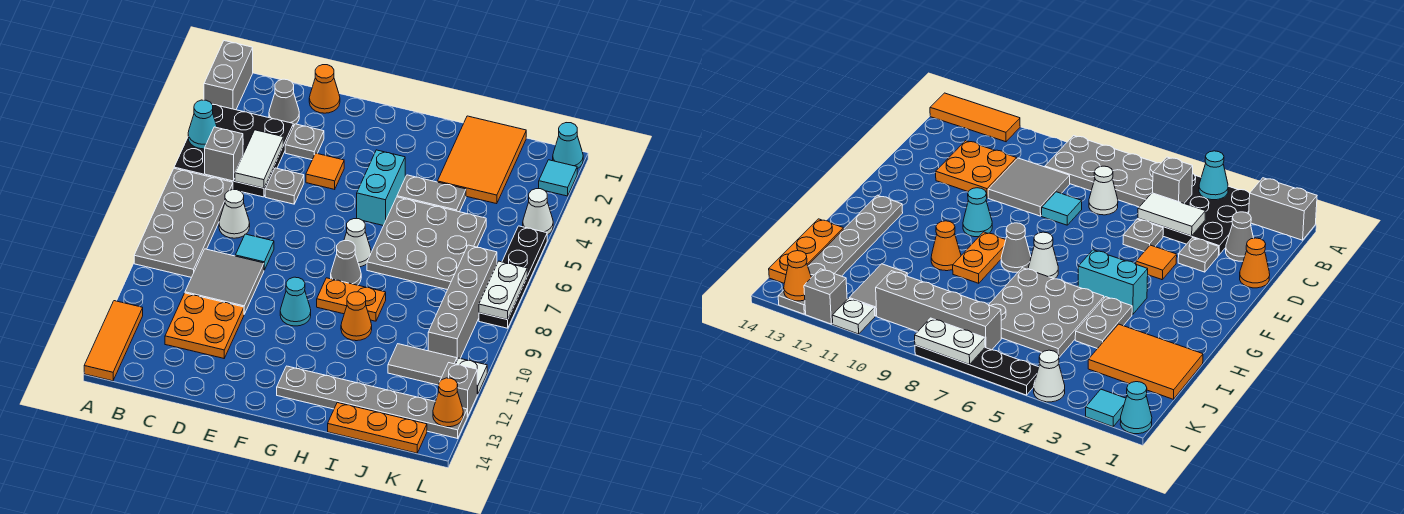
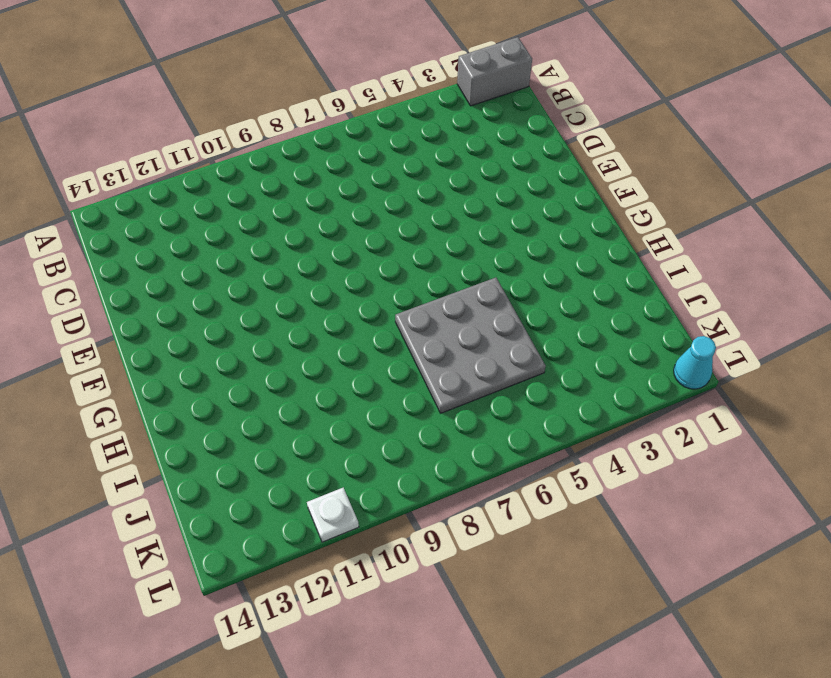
none -> black plate A3:C5 level 1
none -> grey plate A6:B9 level 1
none -> orange tile A12:A14 level 1
none -> grey cone C2 level 1

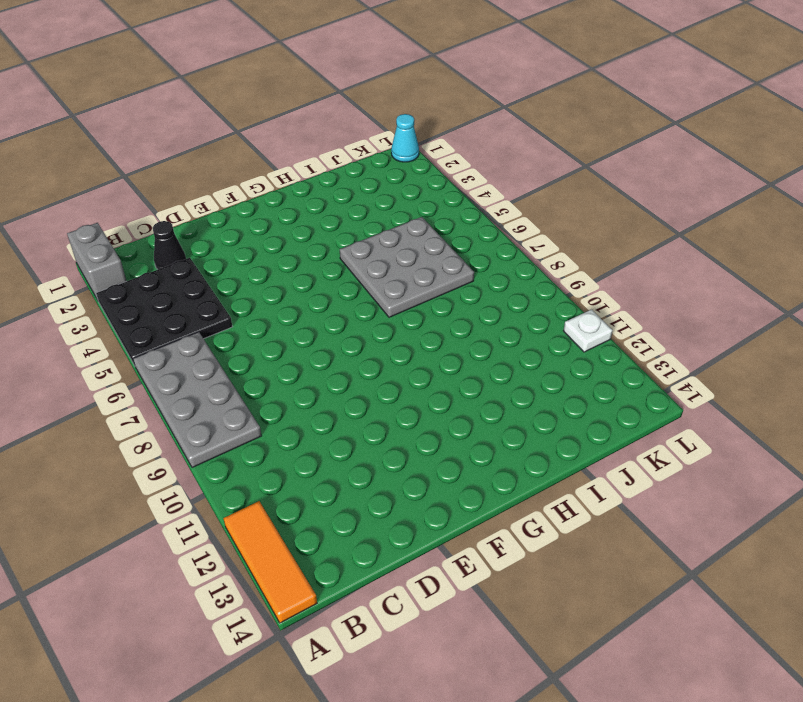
black cone C2 level 1 -> grey cone C2 level 1
none -> white cone C7 level 1
none -> grey tile C9:D10 level 1
none -> orange plate C11:D12 level 1
none -> orange cone D1 level 1

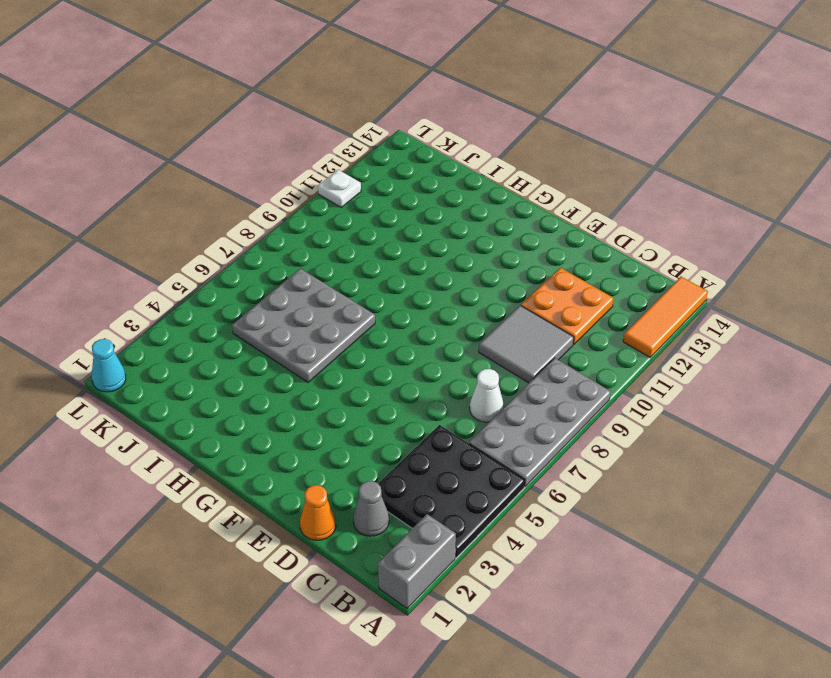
none -> grey plate D3 level 1
none -> grey plate D5 level 1
none -> cyan tile D8 level 1
none -> orange tile E4 level 1

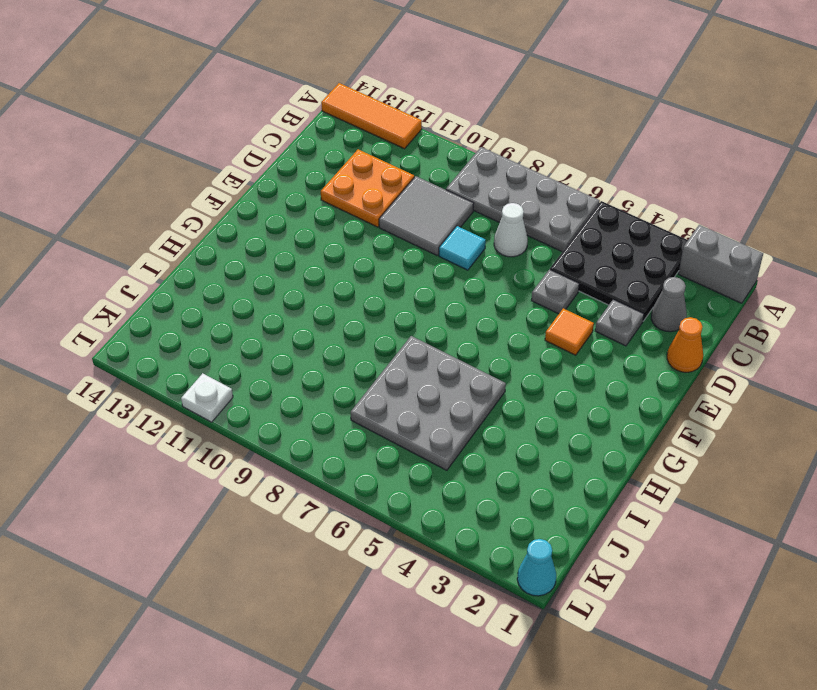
none -> cyan cone F10 level 1
none -> cyan brick G4:G5 level 1
none -> white cone G7 level 1
none -> grey cone G8 level 1

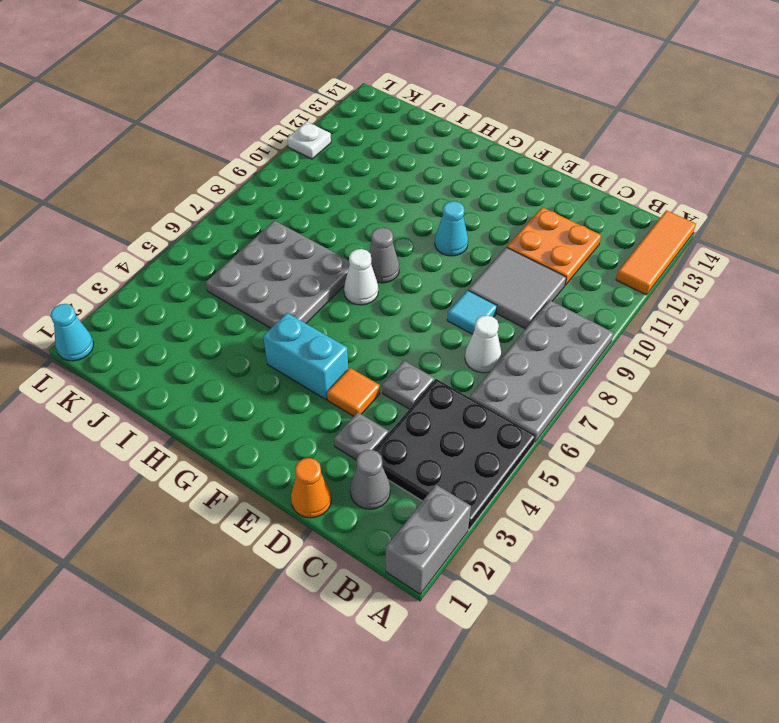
cyan brick F4:G4 level 1 -> cyan brick G4:G5 level 1
none -> orange plate G9:H9 level 1
none -> grey plate G13:L13 level 1
none -> grey plate H4:I4 level 1
none -> orange cone H10 level 1

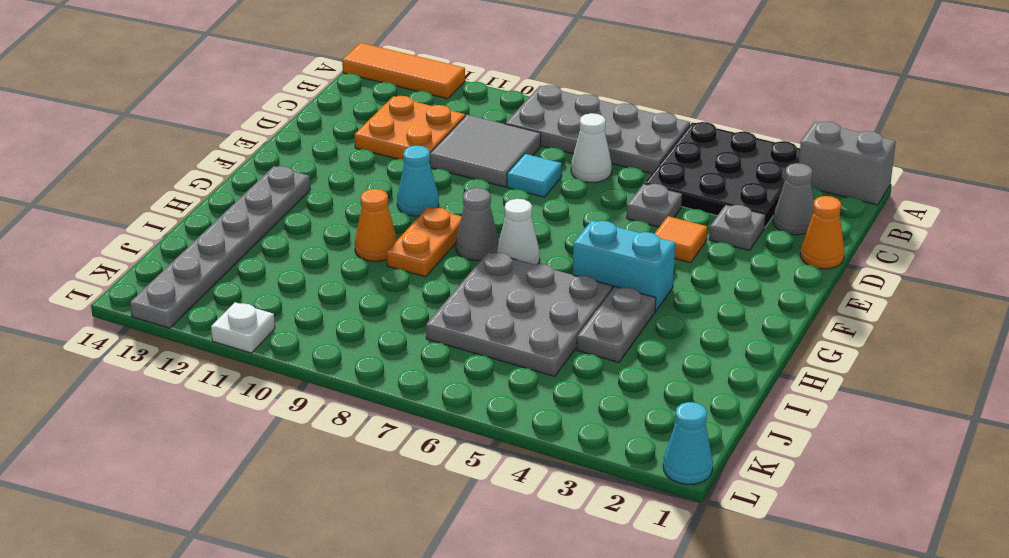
none -> orange tile I1:J3 level 1
none -> orange plate I14:K14 level 1
none -> grey tile J11:K11 level 1
none -> grey brick K7:K10 level 1

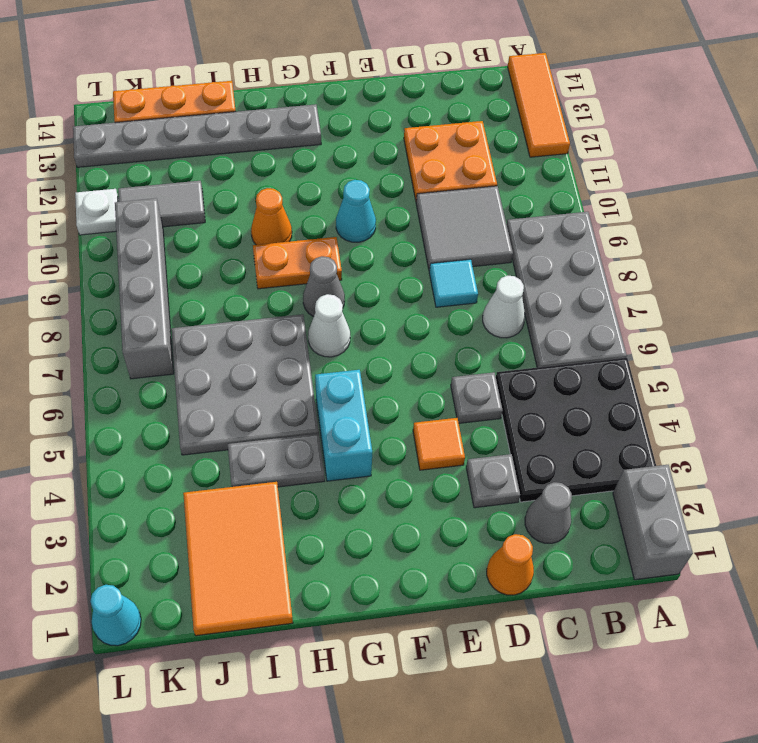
none -> cyan tile L2 level 1
none -> white cone L4 level 1
none -> black plate L5:L8 level 1
none -> grey brick L12 level 1

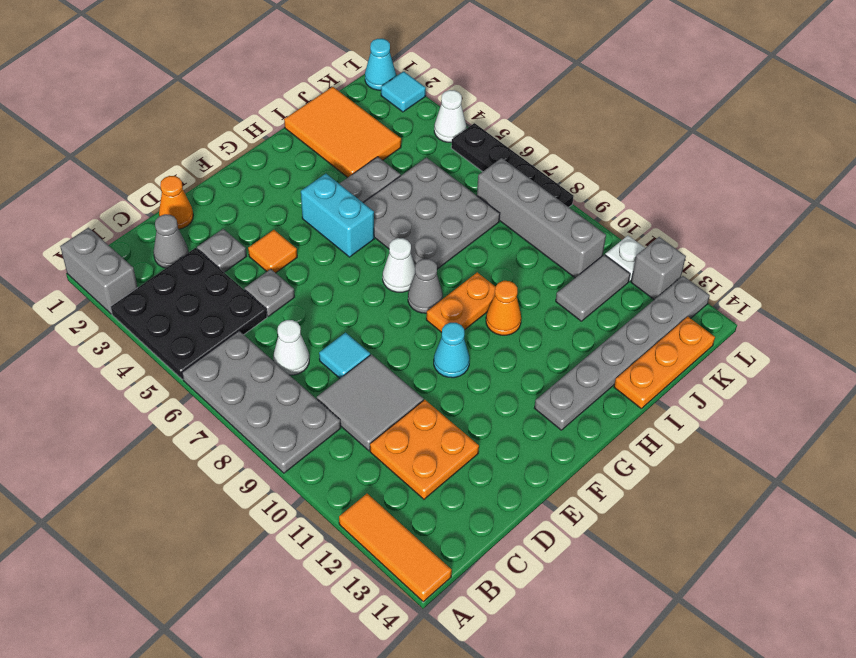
none -> cyan cone A4 level 2
none -> grey brick B5 level 2
none -> white tile C4:C5 level 2
none -> white plate L7:L8 level 2

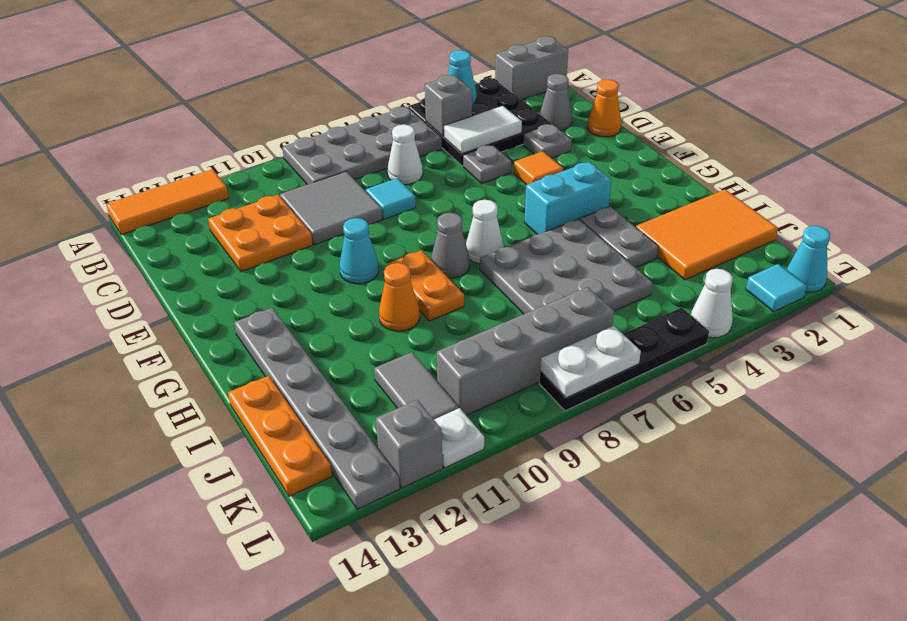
none -> orange cone L13 level 2

